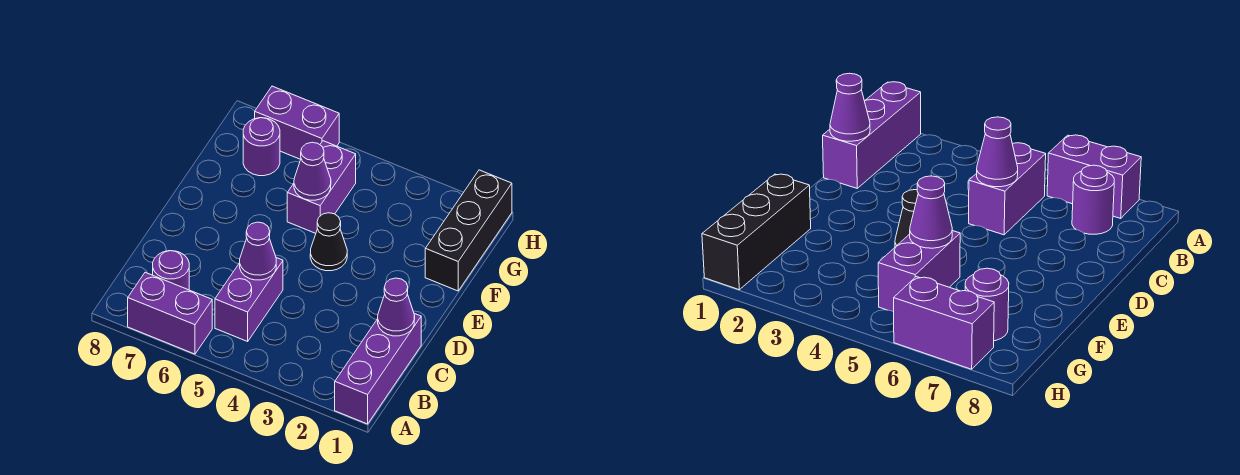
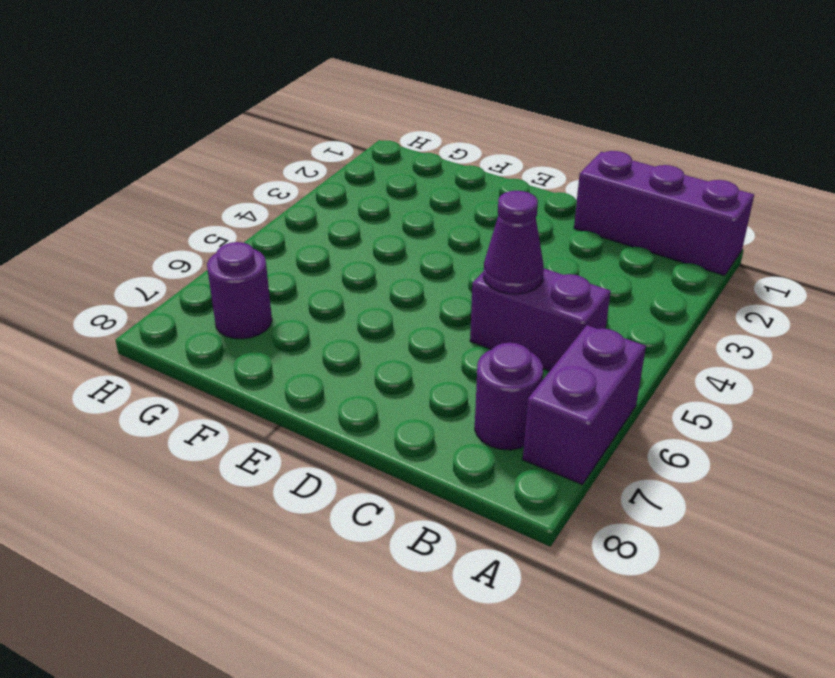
none -> black cone E4 level 1
none -> black brick F1:H1 level 1
none -> purple brick F5:G5 level 1

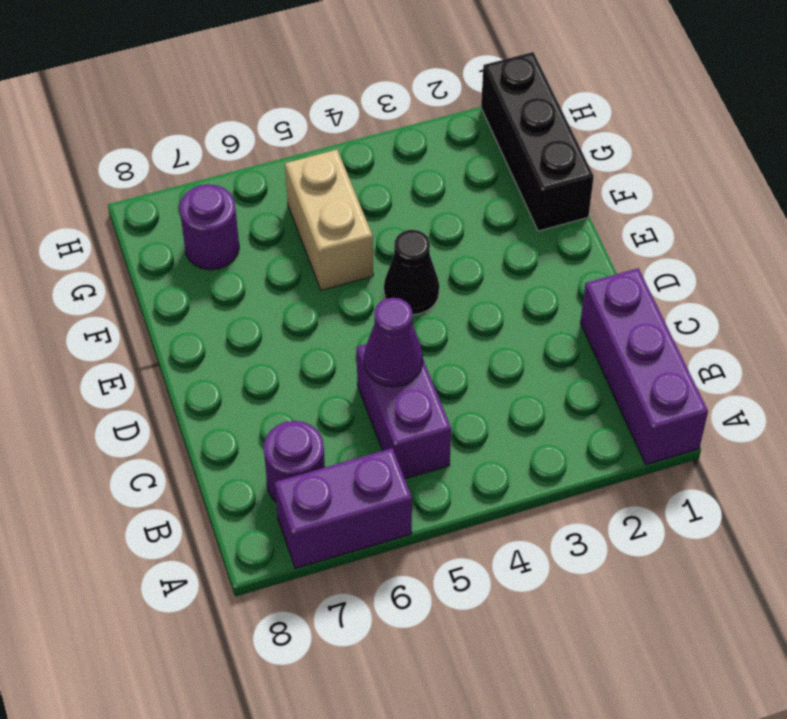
tan brick F5:G5 level 1 -> purple brick F5:G5 level 1
none -> purple brick H6:H7 level 1
none -> purple cone C1 level 2
none -> purple cone F5 level 2

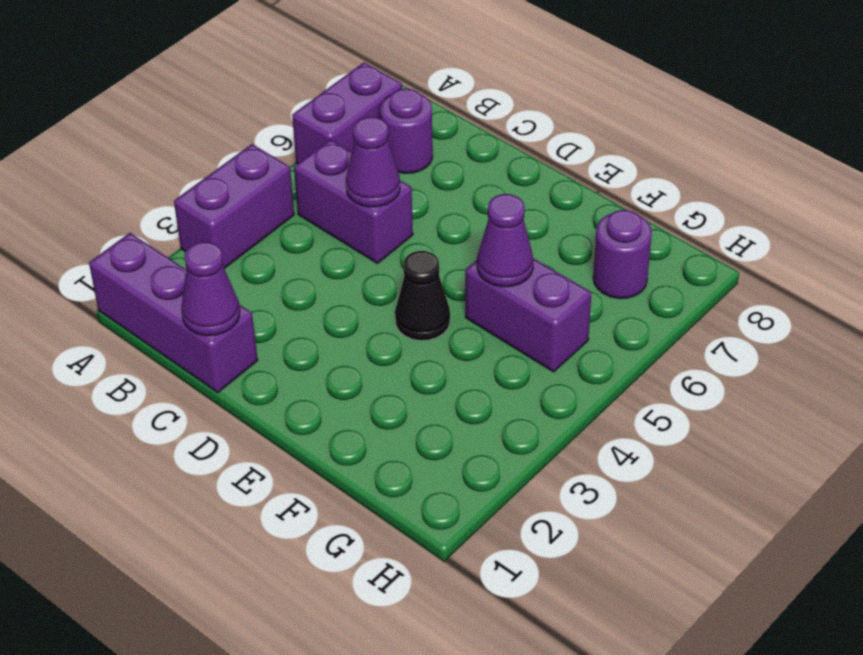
purple brick A3:A4 level 1 -> purple brick H6:H7 level 1
none -> black brick F1:H1 level 1

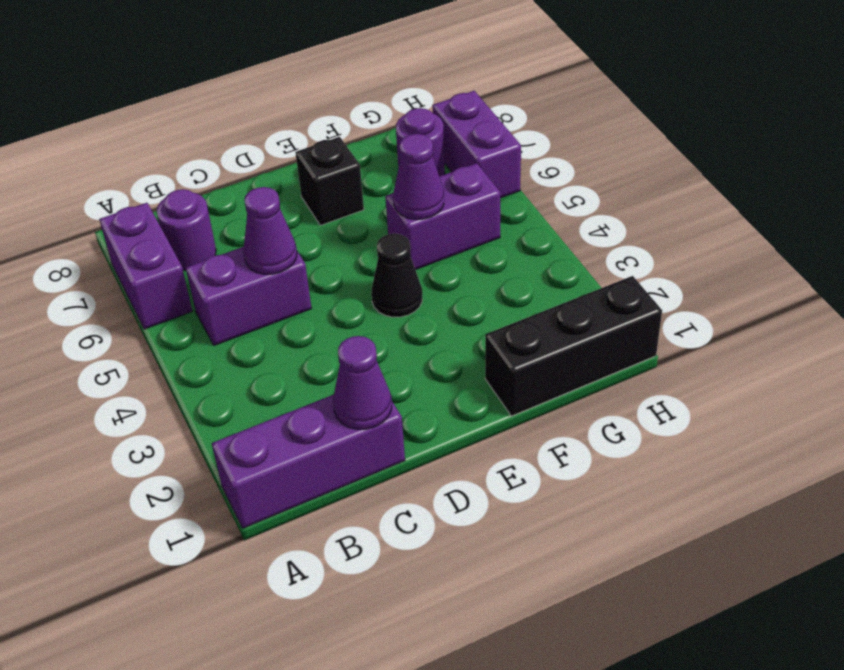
black brick E7 level 1 -> none

